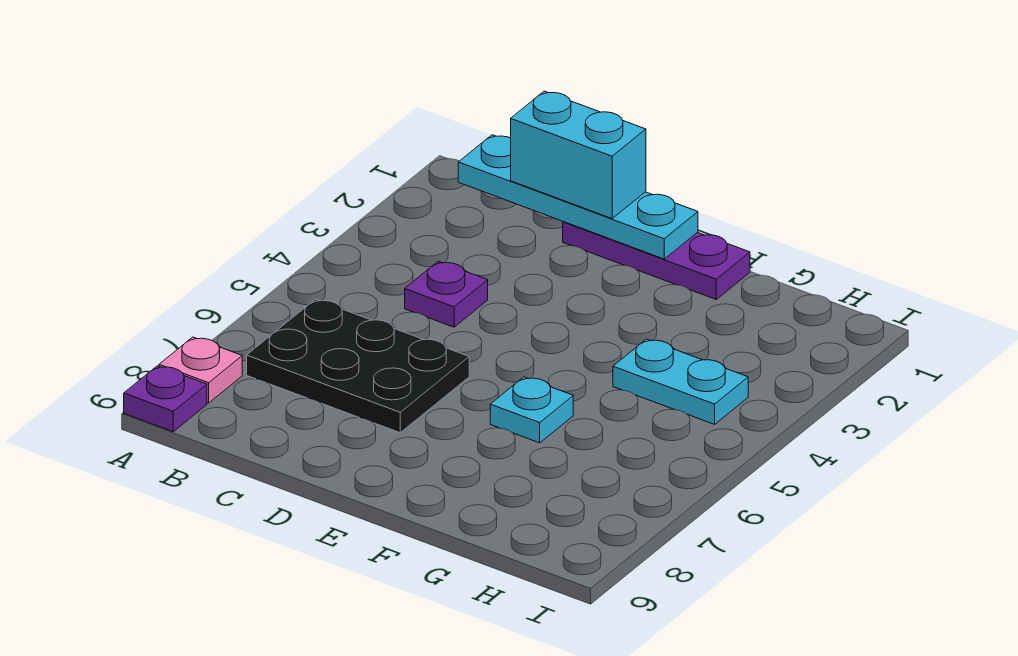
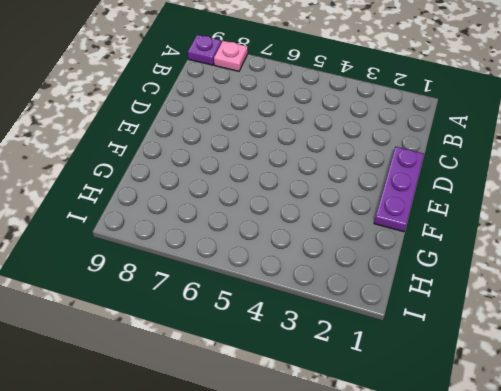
none -> black plate B6:D7 level 1
none -> purple plate C4 level 1

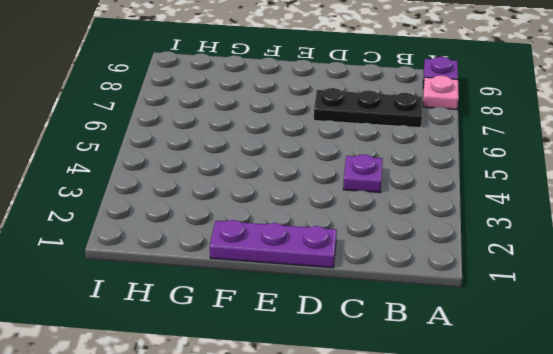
black plate B7:D7 level 1 -> black plate B6:D7 level 1
none -> cyan plate F6 level 1
none -> cyan plate G4:H4 level 1

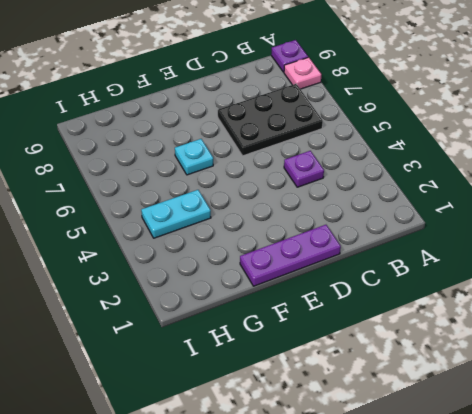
none -> cyan plate B1:E1 level 2
none -> cyan brick C1:D1 level 3

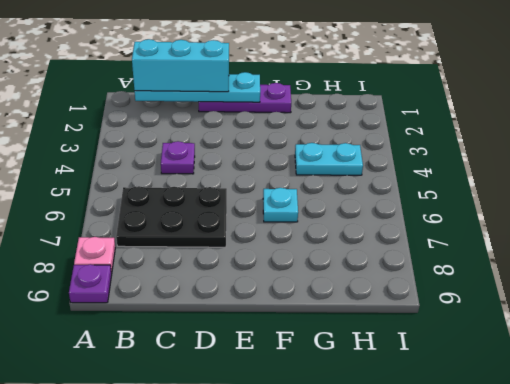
cyan brick B1:D1 level 3 -> cyan brick C1:D1 level 3

